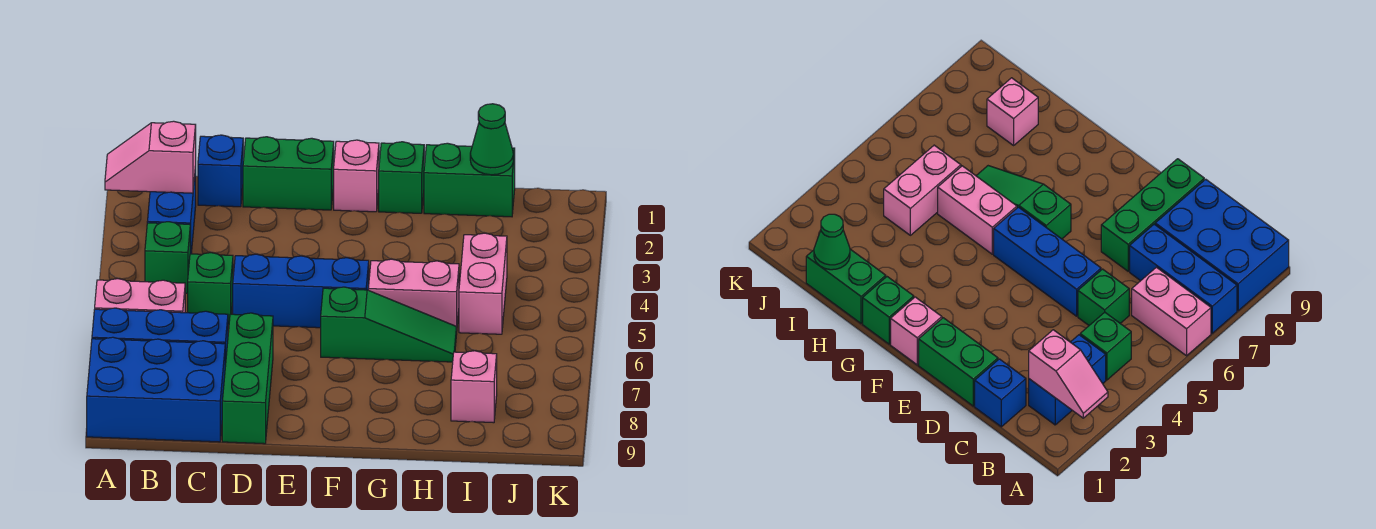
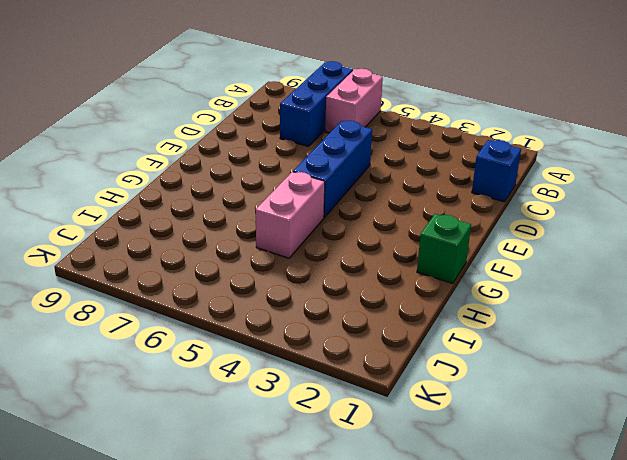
none -> blue brick A8:C9 level 1
none -> blue brick B2:B3 level 1
none -> green brick B4 level 1

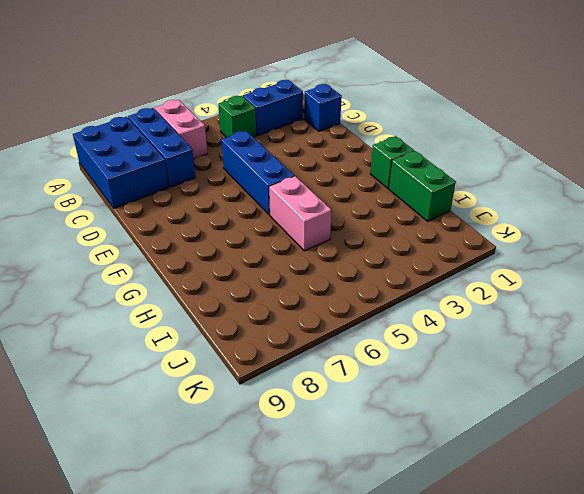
none -> green brick C5 level 1
none -> green brick D1:E1 level 1
none -> green brick D7:D9 level 1

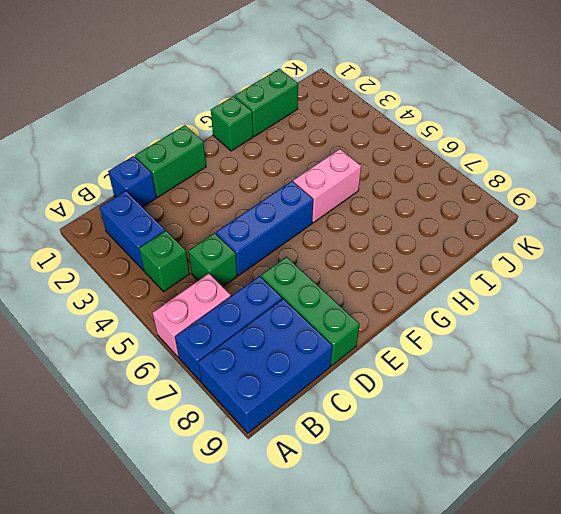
none -> pink brick F1 level 1
none -> green slope F6:H6 level 1 top F
none -> pink brick I4:I5 level 1

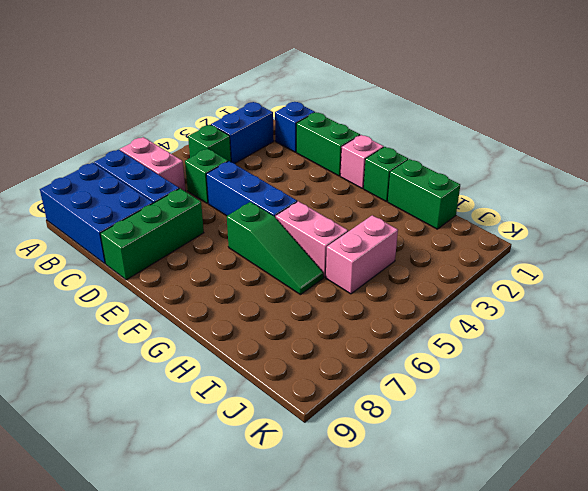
none -> pink brick I8 level 1
none -> pink slope A2:B2 level 2 top B
none -> green cone I1 level 2

